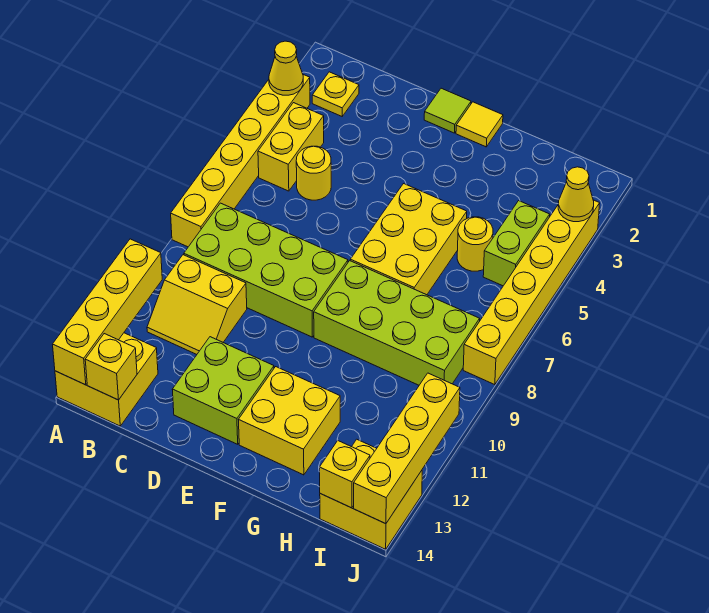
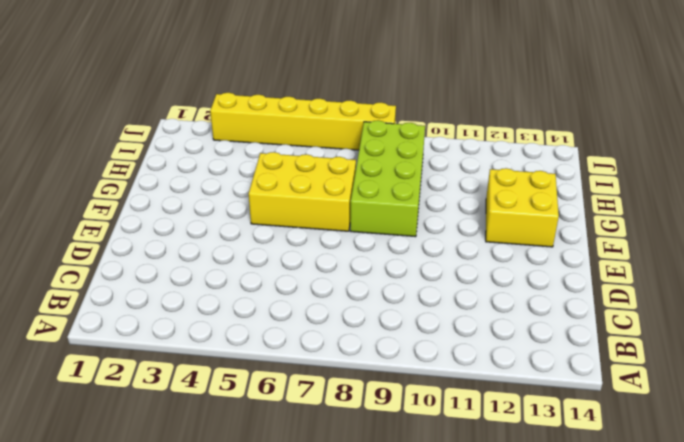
none -> yellow brick A3:A8 level 1
none -> yellow brick A13:B14 level 1
none -> yellow plate B2 level 1

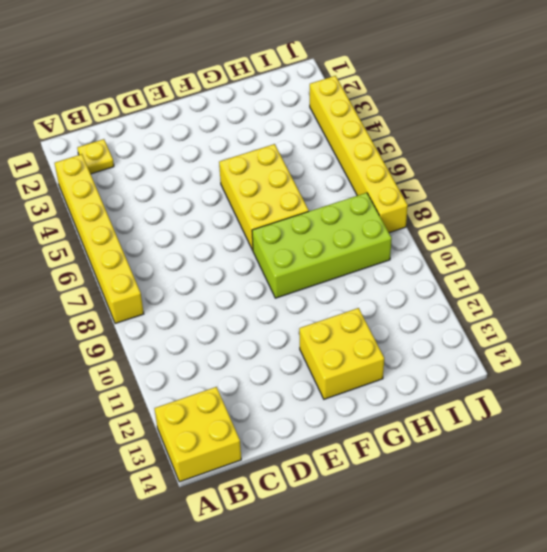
none -> yellow brick B4:B5 level 1
none -> lime brick B8:E9 level 1
none -> yellow slope B10:C11 level 1 top 10

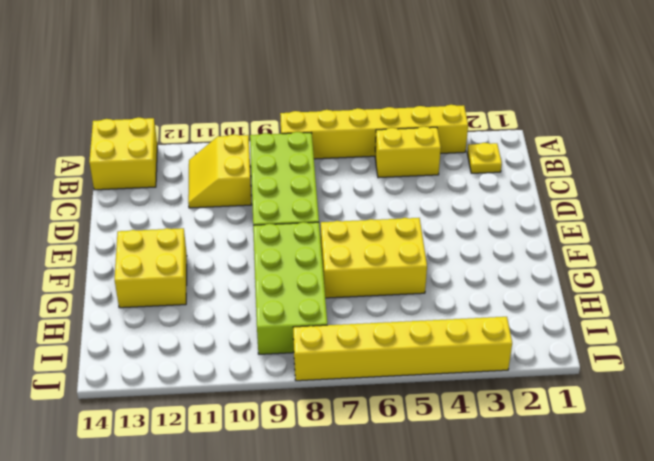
none -> yellow round brick C5 level 1
none -> lime brick D12:E13 level 1
none -> lime tile E1 level 1

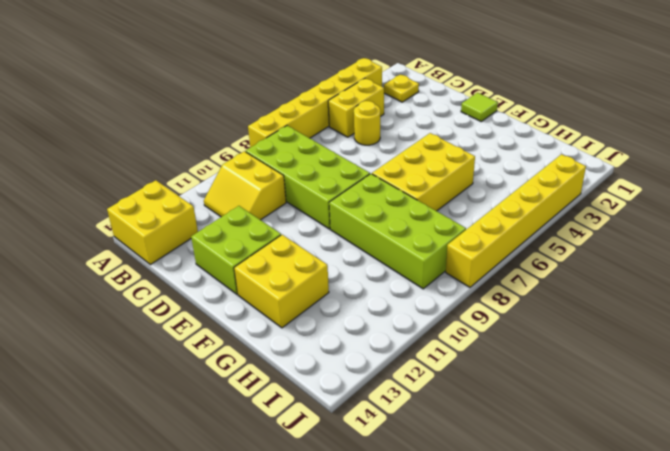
none -> yellow tile F1 level 1
none -> yellow round brick H5 level 1
none -> lime brick I4:I5 level 1

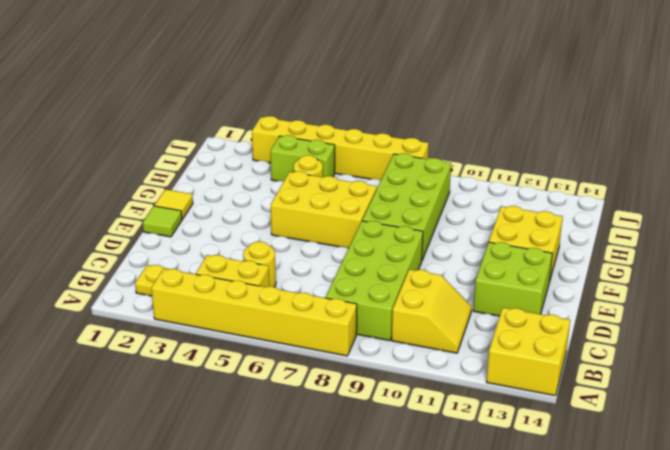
none -> yellow brick I13:J14 level 1
none -> yellow cone A3 level 2
none -> yellow brick A11:A14 level 2

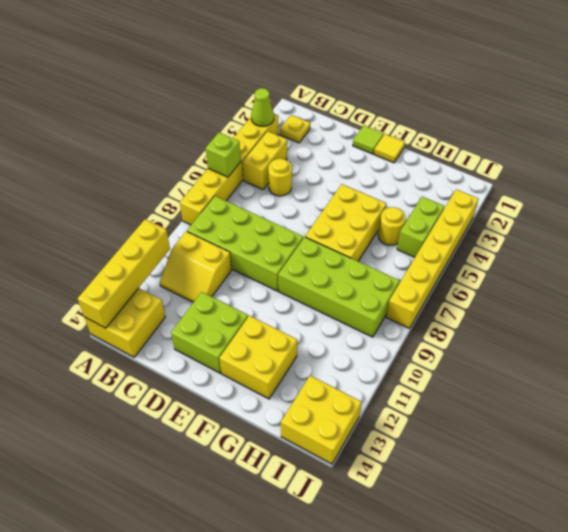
lime cone A3 level 2 -> yellow cone A3 level 2
lime brick A6 level 2 -> none
none -> yellow brick B14 level 2
none -> yellow brick I14 level 2
none -> yellow cone J3 level 2

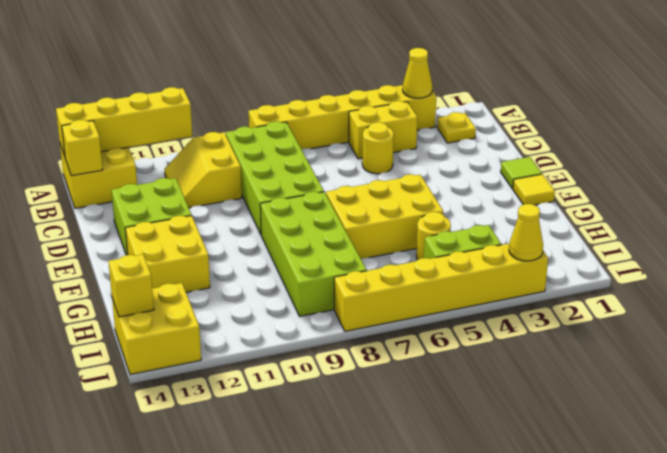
none -> yellow brick J11:J14 level 2

